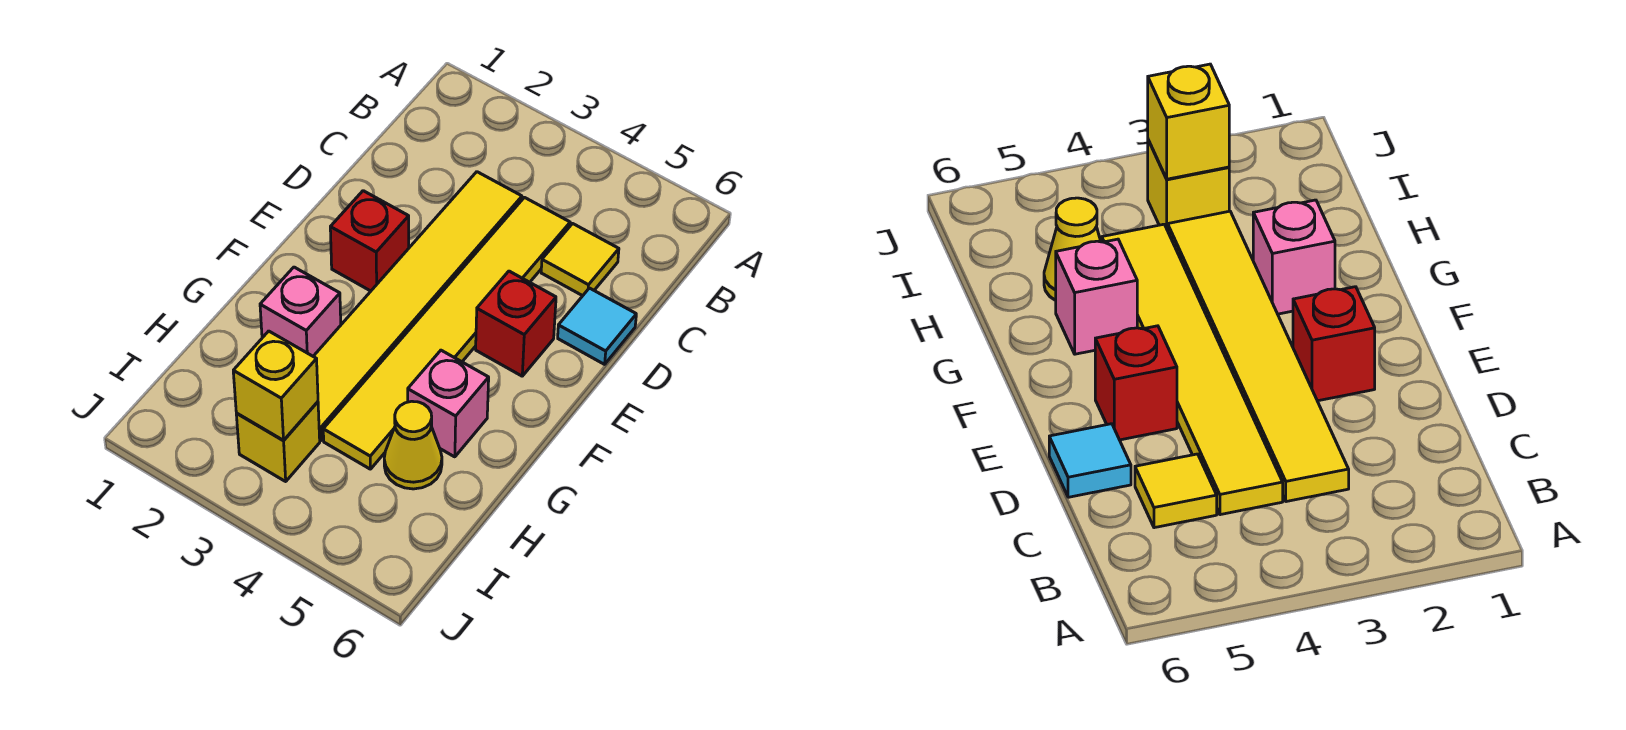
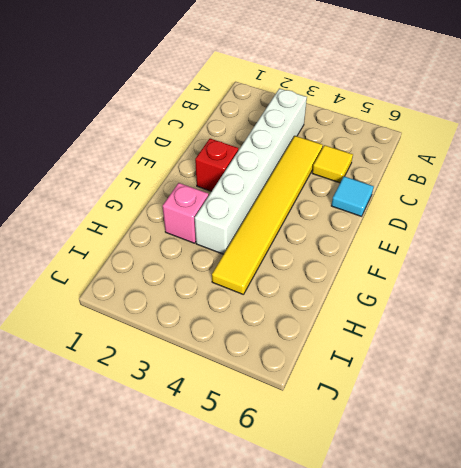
white brick B3:G3 level 1 -> yellow tile C3:H3 level 1
none -> red brick E5 level 1
none -> pink brick G5 level 1

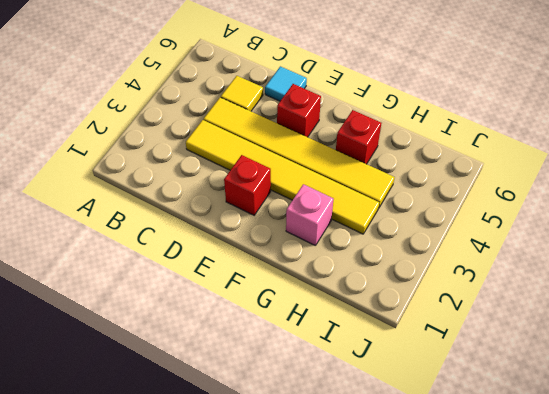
red brick G5 level 1 -> pink brick G5 level 1
none -> yellow cone H5 level 1
none -> yellow brick I3 level 1

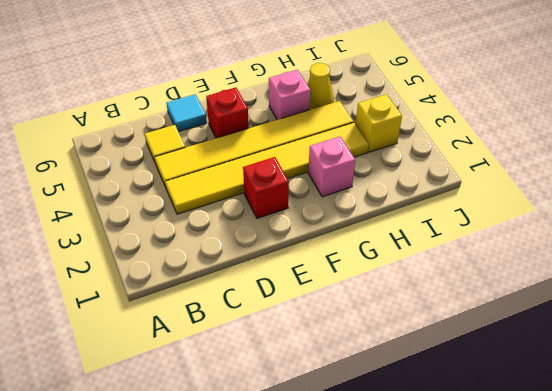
none -> yellow brick I3 level 2

